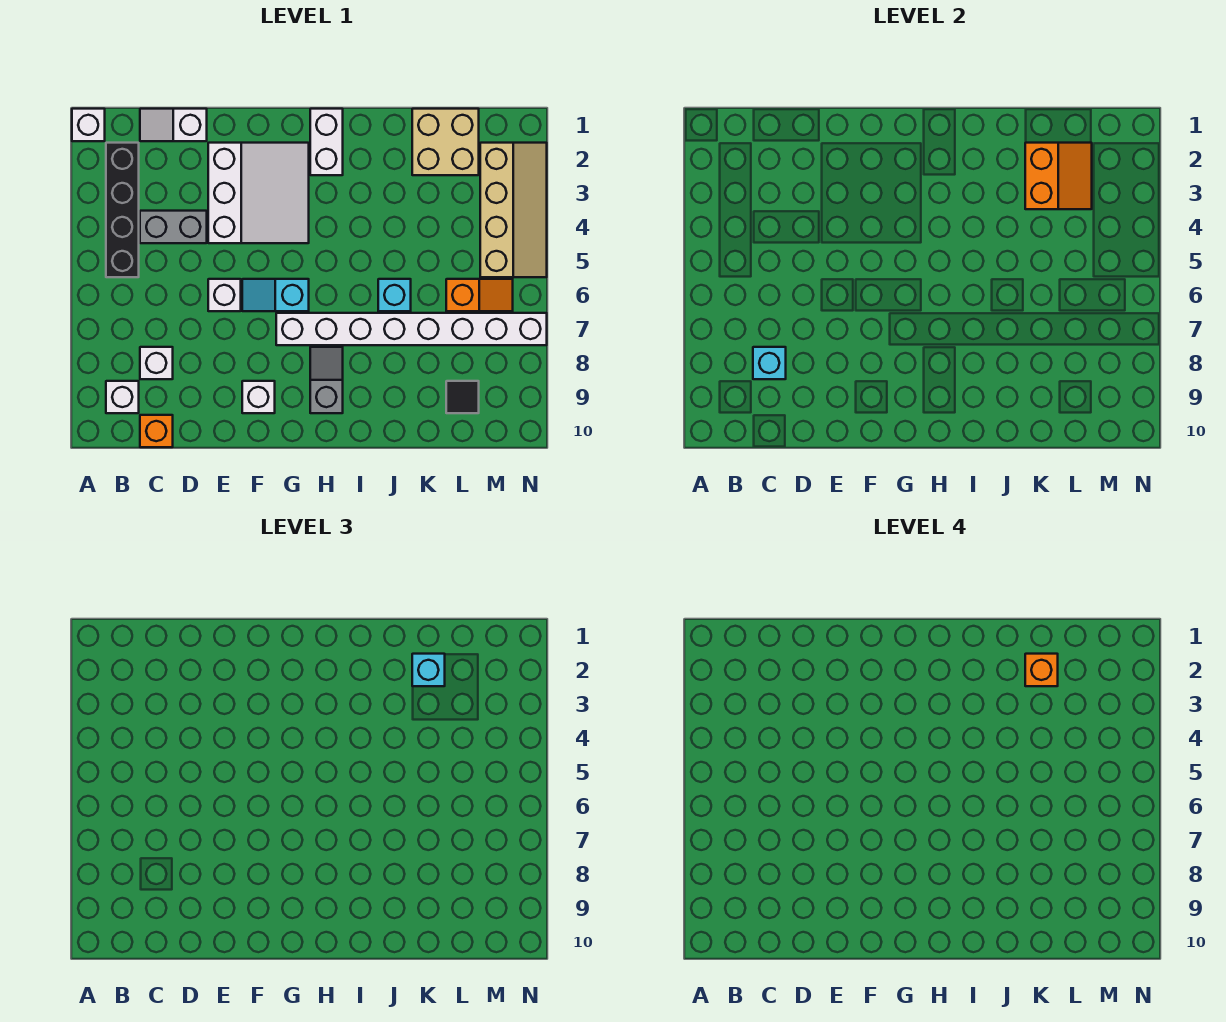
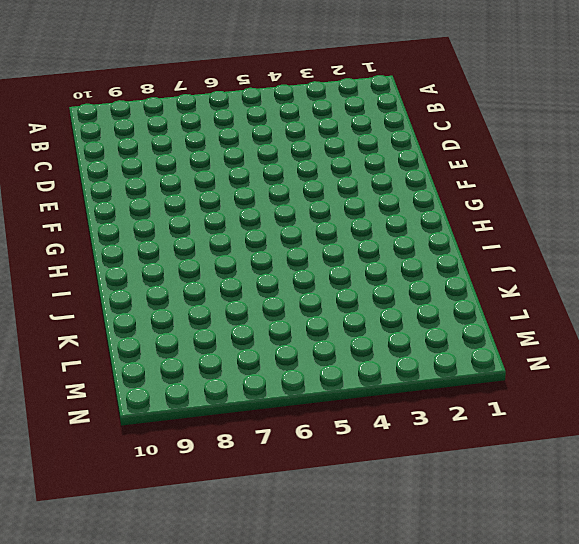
none -> white brick A1 level 1
none -> black brick B2:B5 level 1
none -> white brick B9 level 1

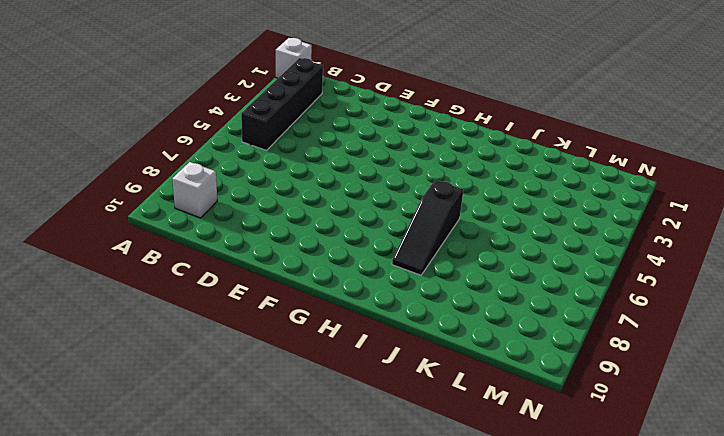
black slope I6:I8 level 1 top 6 -> white brick G7:N7 level 1
none -> white slope C1:D1 level 1 top D
none -> grey brick C4:D4 level 1
none -> white brick C8 level 1

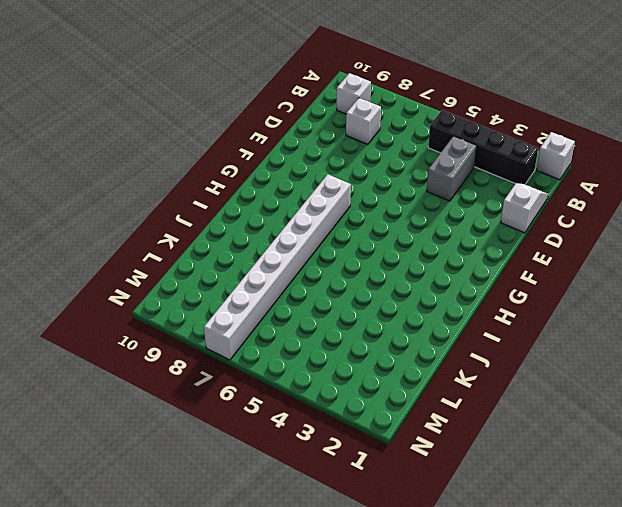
none -> orange brick C10 level 1
none -> white slope E2:G4 level 1 top E
none -> white brick E6 level 1

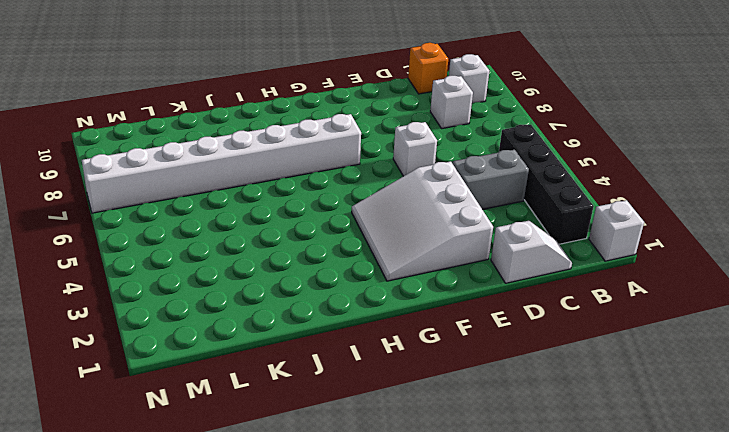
none -> cyan slope F6:G6 level 1 top G
none -> white brick F9 level 1
none -> white brick H1:H2 level 1

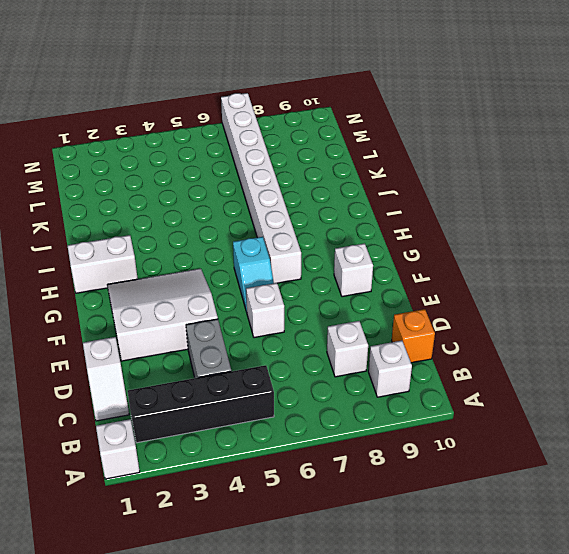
none -> grey slope H8:H9 level 1 top 9
none -> cyan brick J6 level 1
none -> tan brick K1:L2 level 1

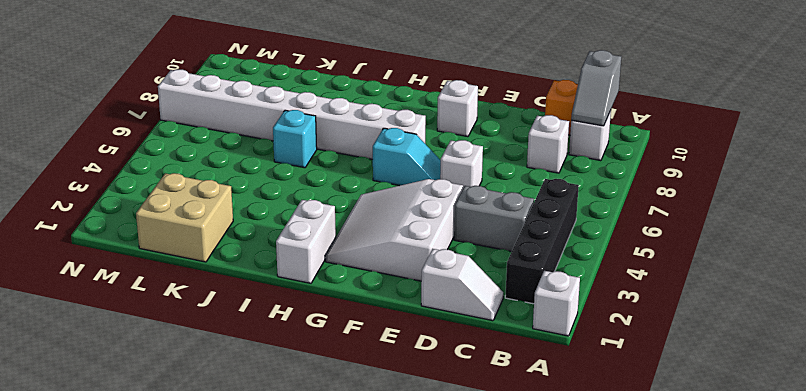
grey slope B9:B10 level 2 top 10 -> grey slope H8:H9 level 1 top 9
none -> orange slope L6:M6 level 1 top L
none -> black tile L9 level 1
none -> tan slope M2:N5 level 1 top M

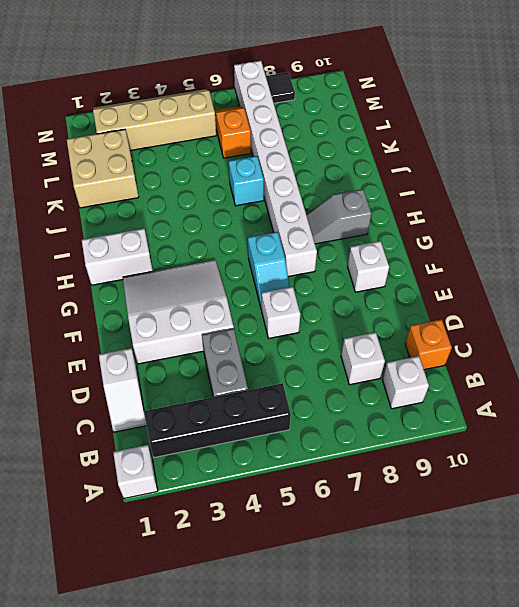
black tile N8 level 1 -> black tile L9 level 1
none -> cyan brick C8 level 2
none -> orange slope K2:L3 level 2 top K
none -> cyan brick K2 level 3

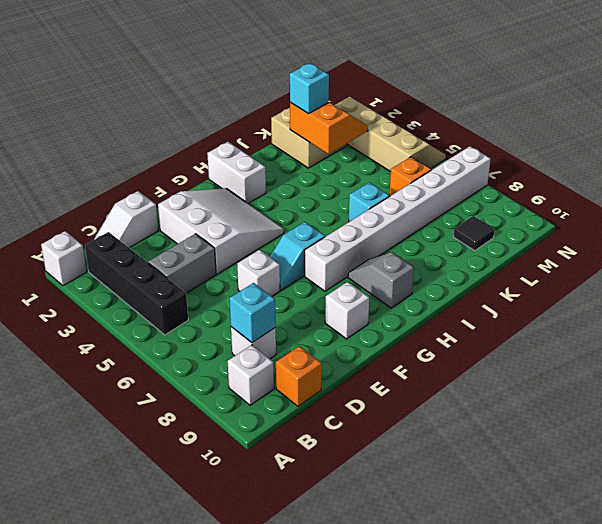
none -> orange brick K2 level 4

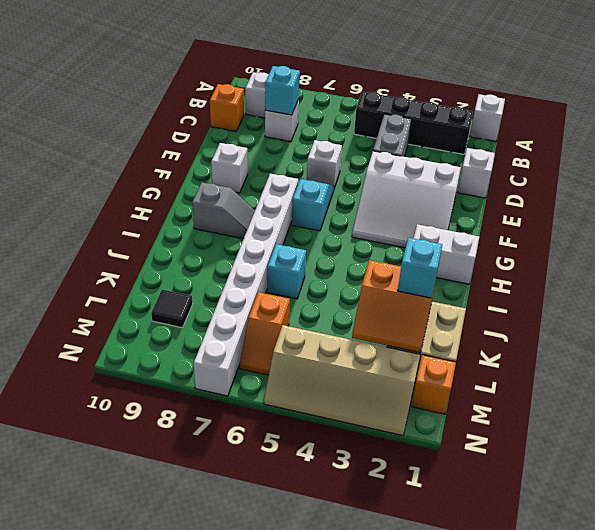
orange brick M1 level 1 -> orange brick K2 level 4

